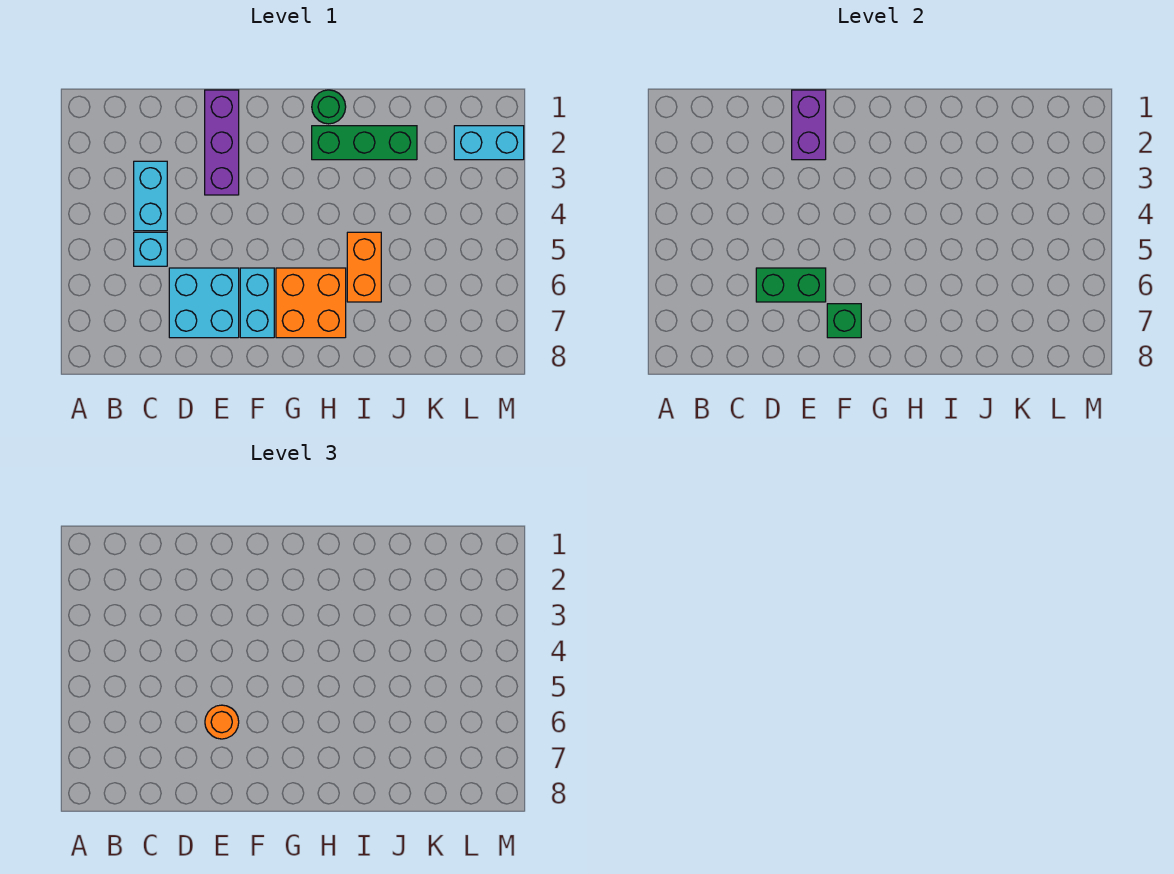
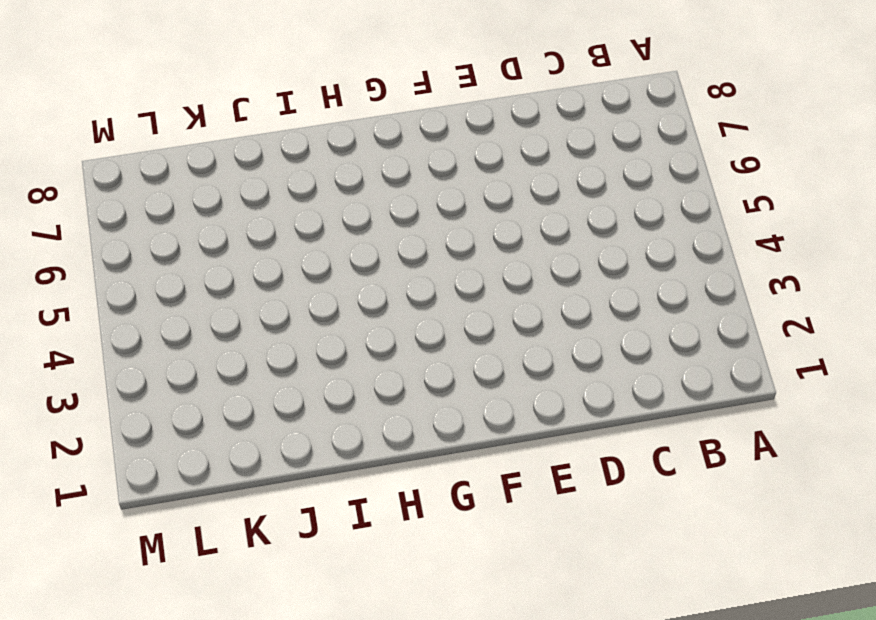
none -> cyan brick C3:C4 level 1
none -> cyan brick C5 level 1
none -> cyan brick D6:E7 level 1

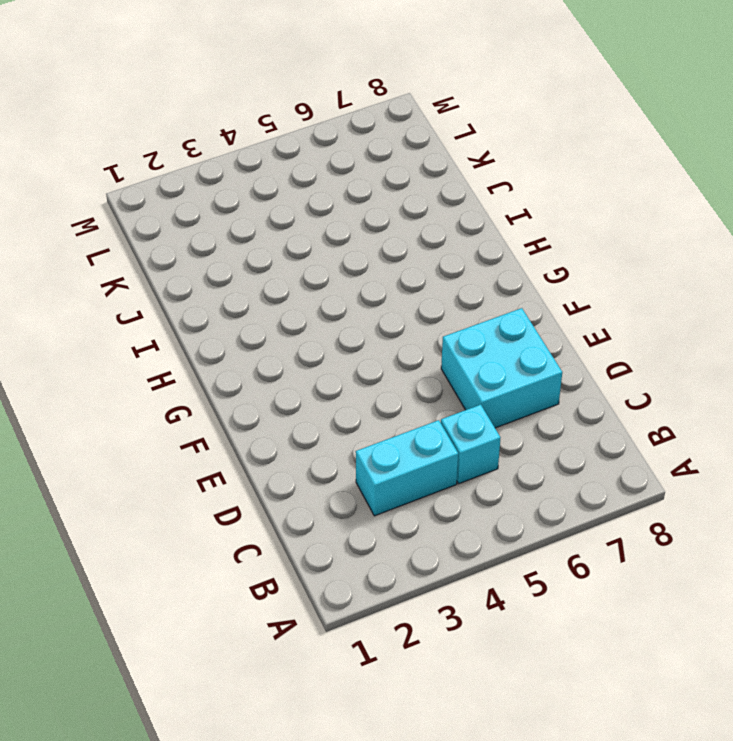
none -> purple brick E1:E3 level 1
none -> cyan brick F6:F7 level 1
none -> orange brick G6:H7 level 1

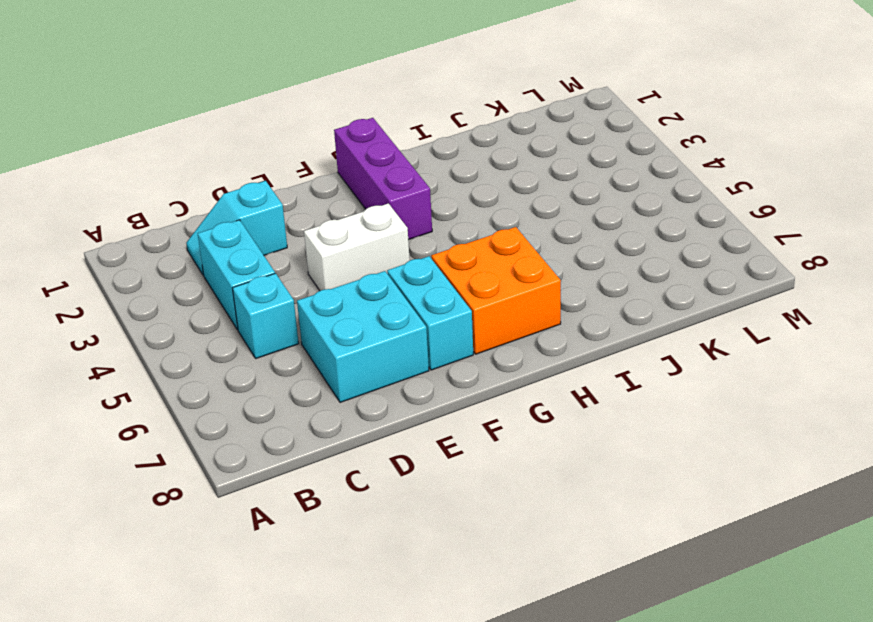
cyan slope C2:D2 level 1 top D -> none
white brick E4:F4 level 1 -> none
purple brick G1:G3 level 1 -> purple brick E1:E3 level 1
none -> green round brick H1 level 1
none -> green brick H2:J2 level 1
none -> orange brick I5:I6 level 1

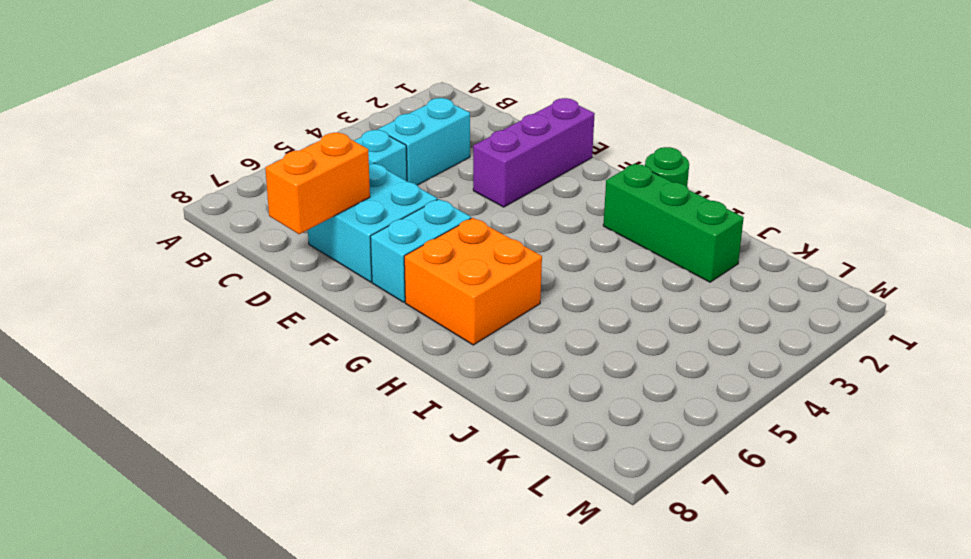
orange brick D7:D8 level 2 -> orange brick I5:I6 level 1
none -> cyan brick L2:M2 level 1
none -> green brick D6:E6 level 2
none -> purple brick E1:E2 level 2

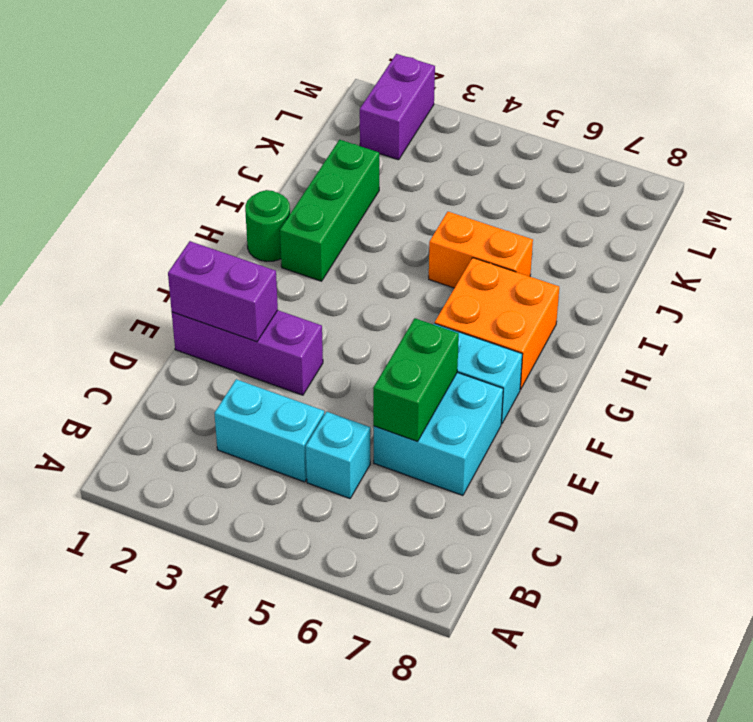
purple brick L2:M2 level 1 -> cyan brick L2:M2 level 1
none -> green brick F7 level 2
none -> orange round brick E6 level 3

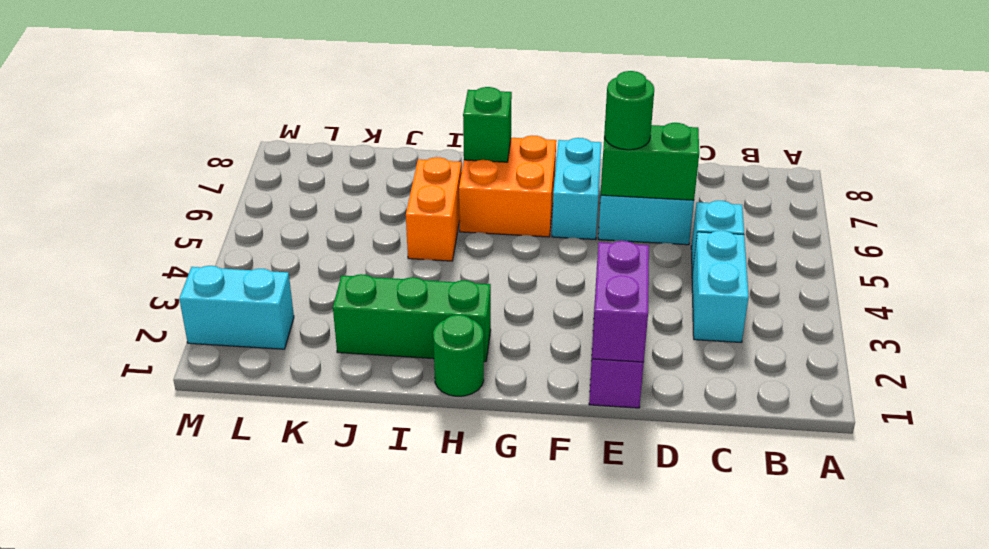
green round brick E6 level 3 -> orange round brick E6 level 3
green brick H7 level 2 -> green brick F7 level 2

